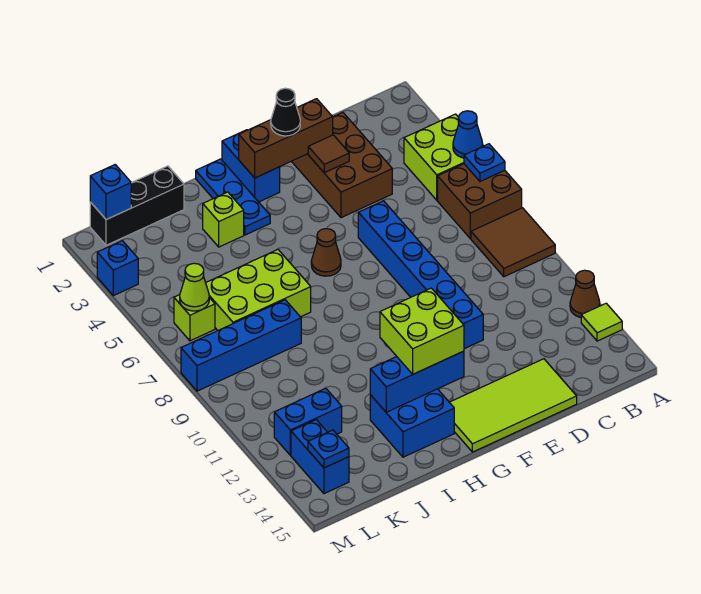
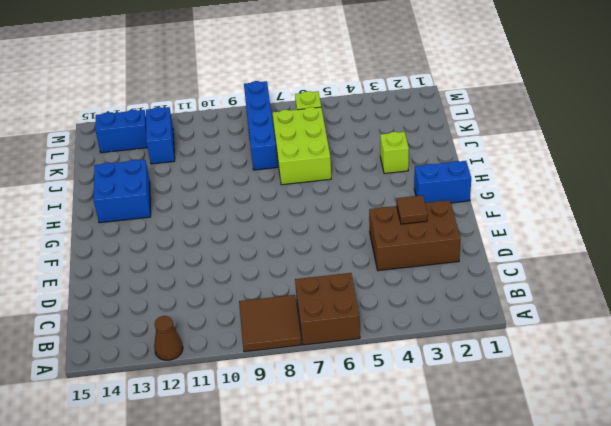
none -> lime brick A4:B5 level 1
none -> lime tile A13 level 1
none -> lime tile D14:G15 level 1
none -> blue brick E6:E11 level 1

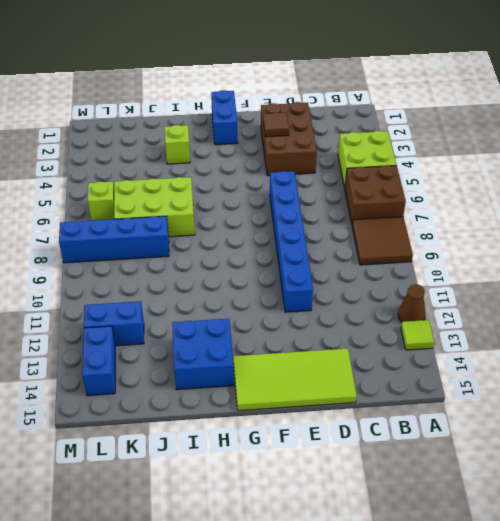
none -> brown cone G6 level 1
none -> blue plate H1:H3 level 1
none -> black brick J1:L1 level 1
none -> blue brick M3 level 1

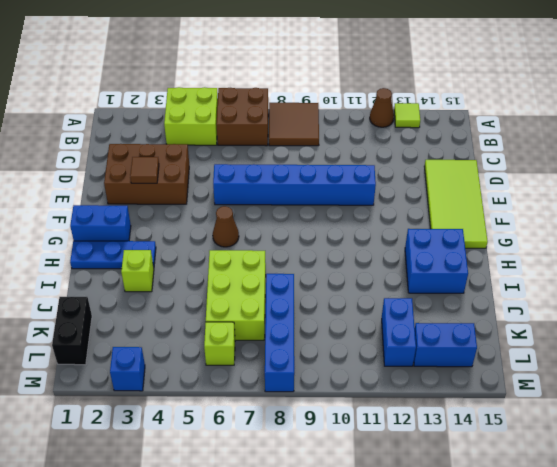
black brick K1:L1 level 1 -> black brick J1:L1 level 1
none -> blue cone A5 level 2
none -> blue plate A6 level 2
none -> brown brick E2:G2 level 2
none -> blue brick G13:I13 level 2

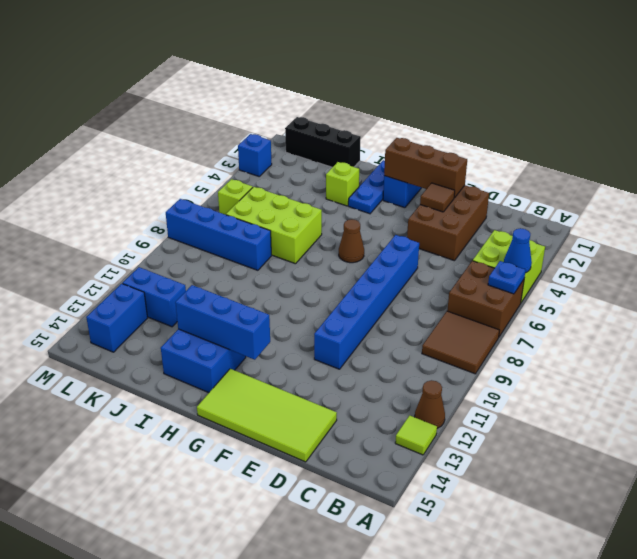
none -> blue brick L1 level 2
none -> lime cone L6 level 2
none -> blue plate L14 level 2
none -> black cone F2 level 3

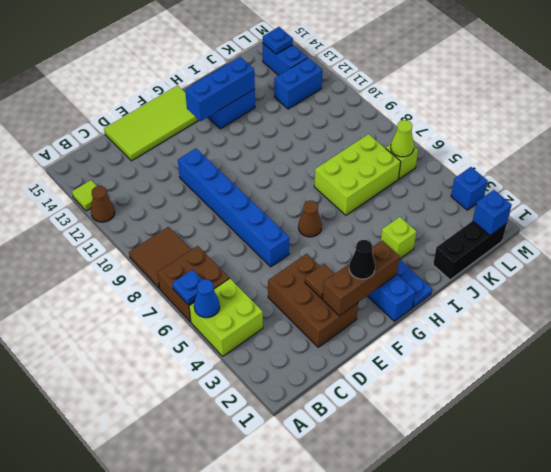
none -> blue brick J8:M8 level 1
none -> lime brick G12:H13 level 3

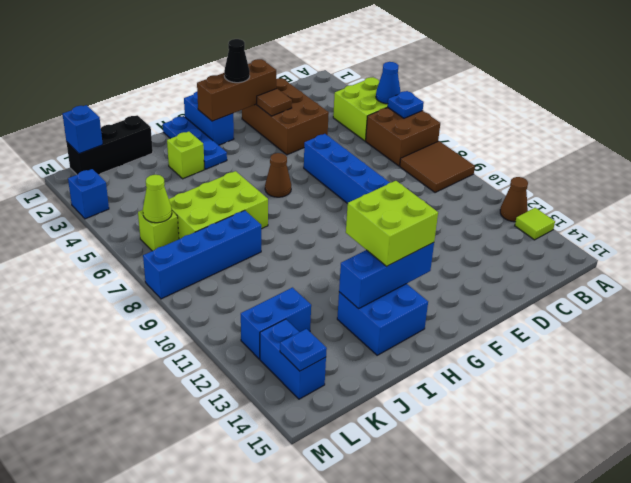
none -> lime tile D14:G15 level 1

